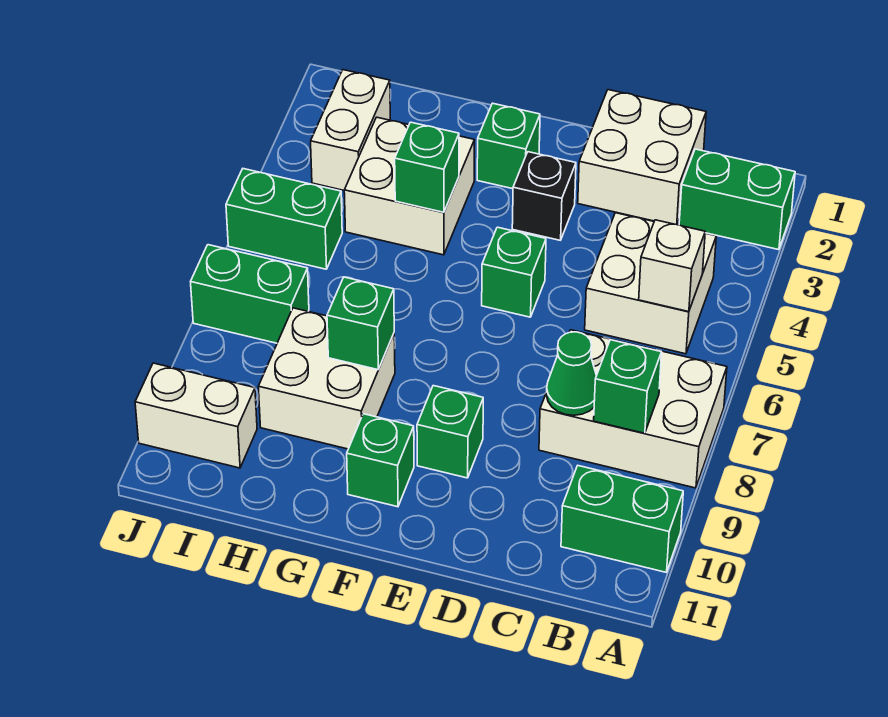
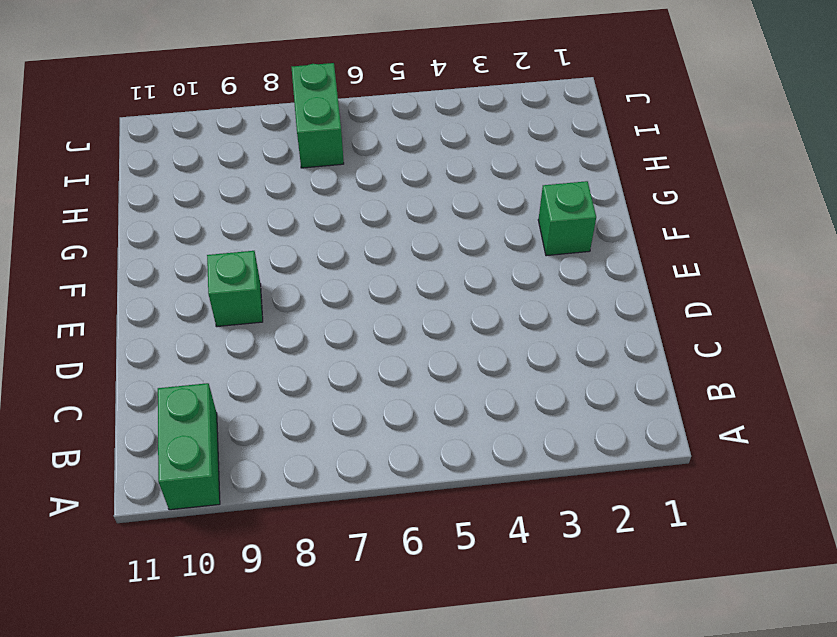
none -> green brick A2:B2 level 1
none -> white brick A7:C8 level 1
none -> white brick B4:C5 level 1

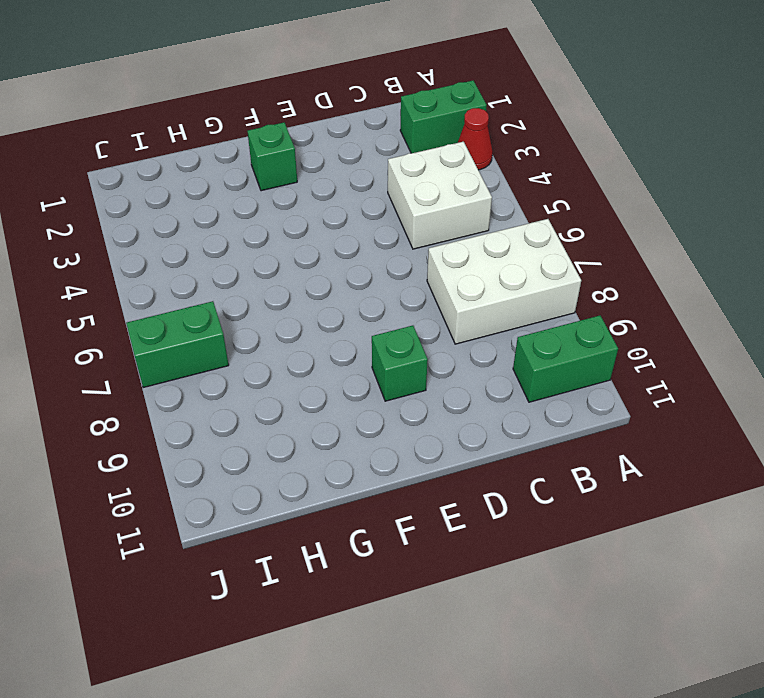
red cone A3 level 1 -> none
none -> white brick C1:D2 level 1
none -> black brick E3 level 1
none -> green brick E5 level 1

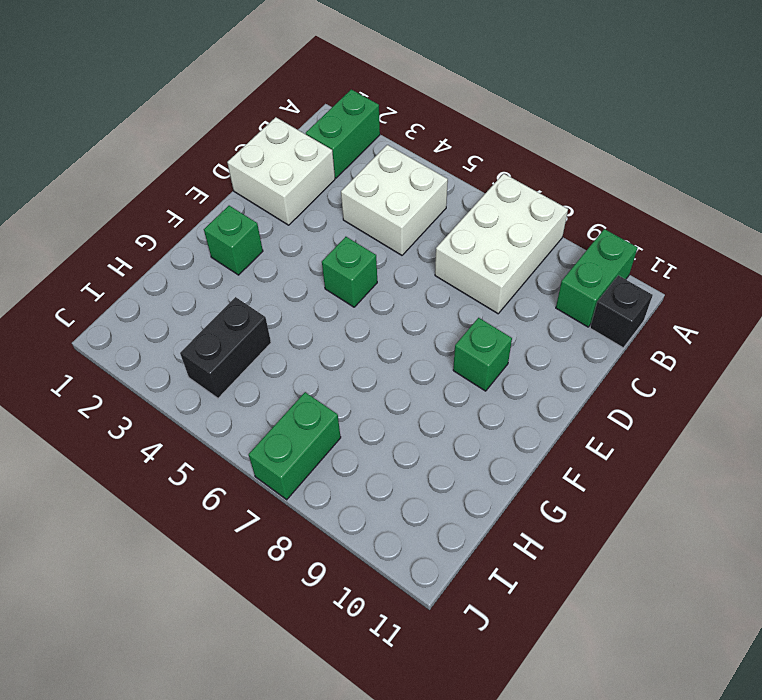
black brick B11 level 1 -> black brick E3 level 1
black brick H4:I4 level 1 -> white brick G3:H4 level 1
none -> green brick F10 level 1
none -> white brick G8:H9 level 1
none -> white brick I2:I3 level 1

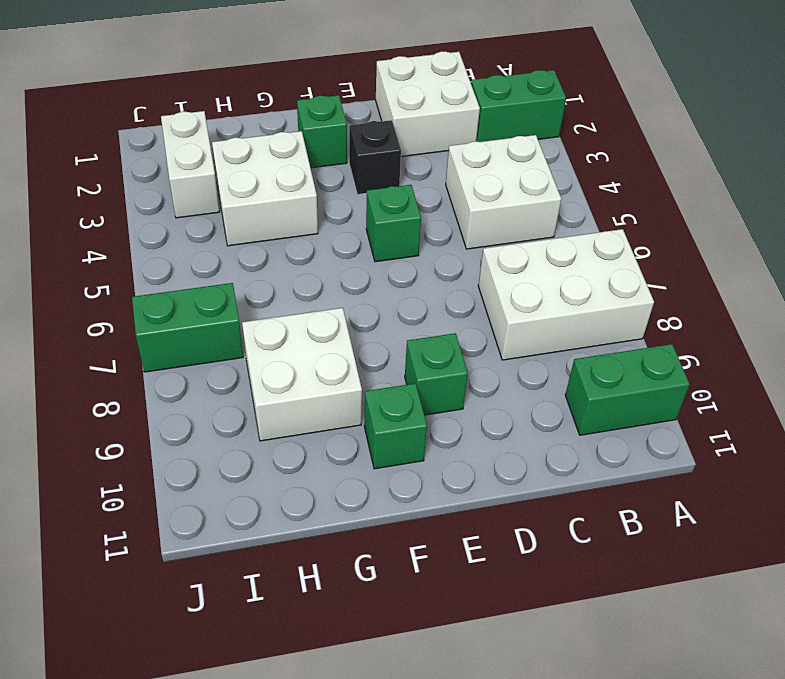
none -> green brick I5:J5 level 1
none -> white brick I10:J10 level 1
none -> white brick B5 level 2

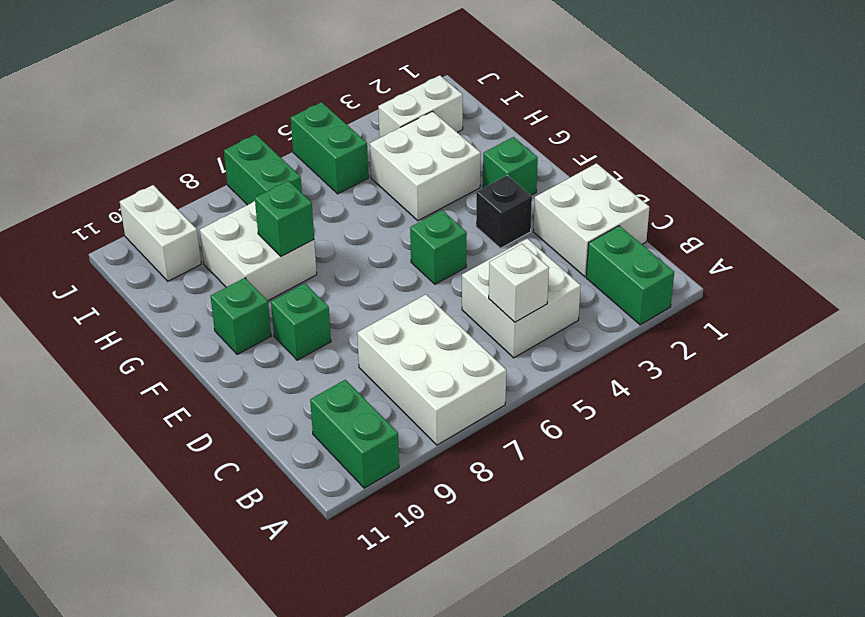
none -> green brick B8 level 2
none -> green cone C8 level 2
none -> green brick G4 level 2

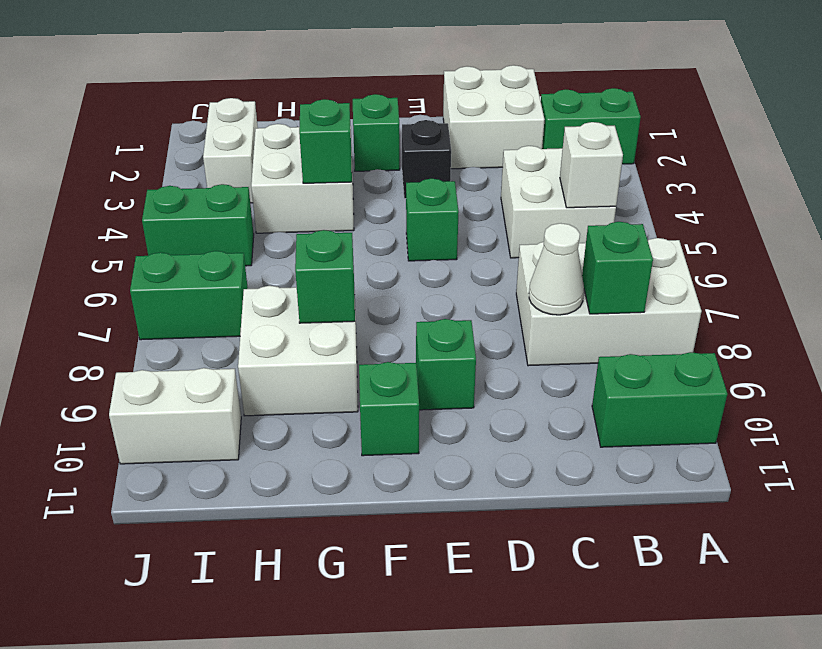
white cone C8 level 2 -> green cone C8 level 2

